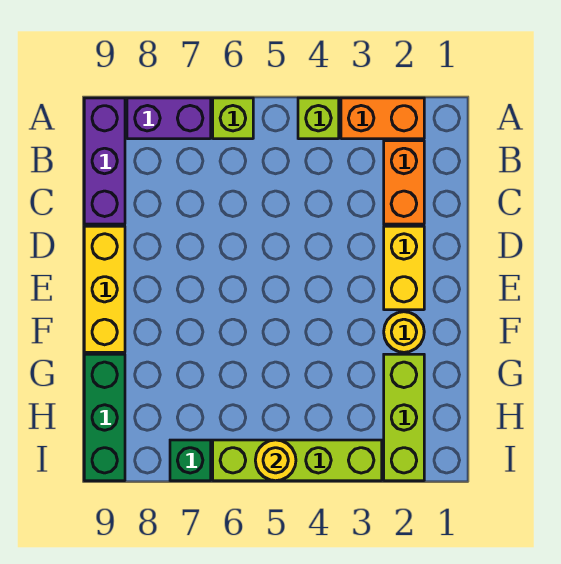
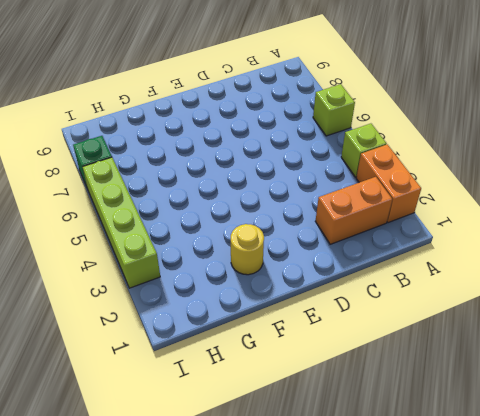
none -> purple brick A7:A8 level 1
none -> purple brick A9:C9 level 1
none -> yellow brick D2:E2 level 1

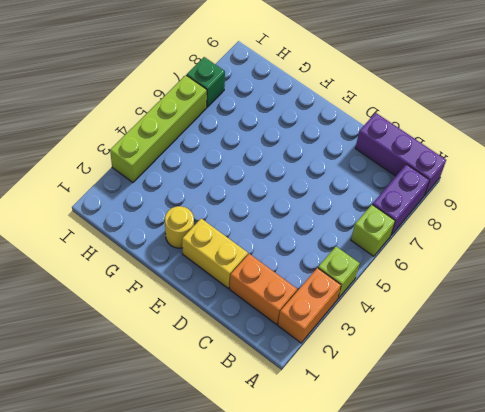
none -> yellow brick D9:F9 level 1
none -> lime brick G2:I2 level 1
none -> green brick G9:I9 level 1

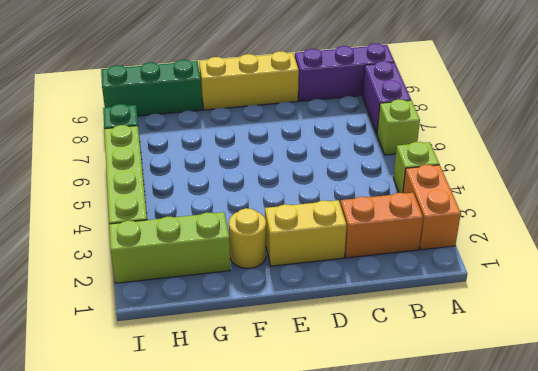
none -> yellow round brick I5 level 2

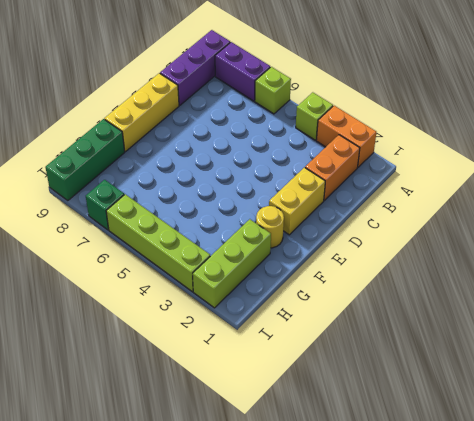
none -> yellow round brick I5 level 2

